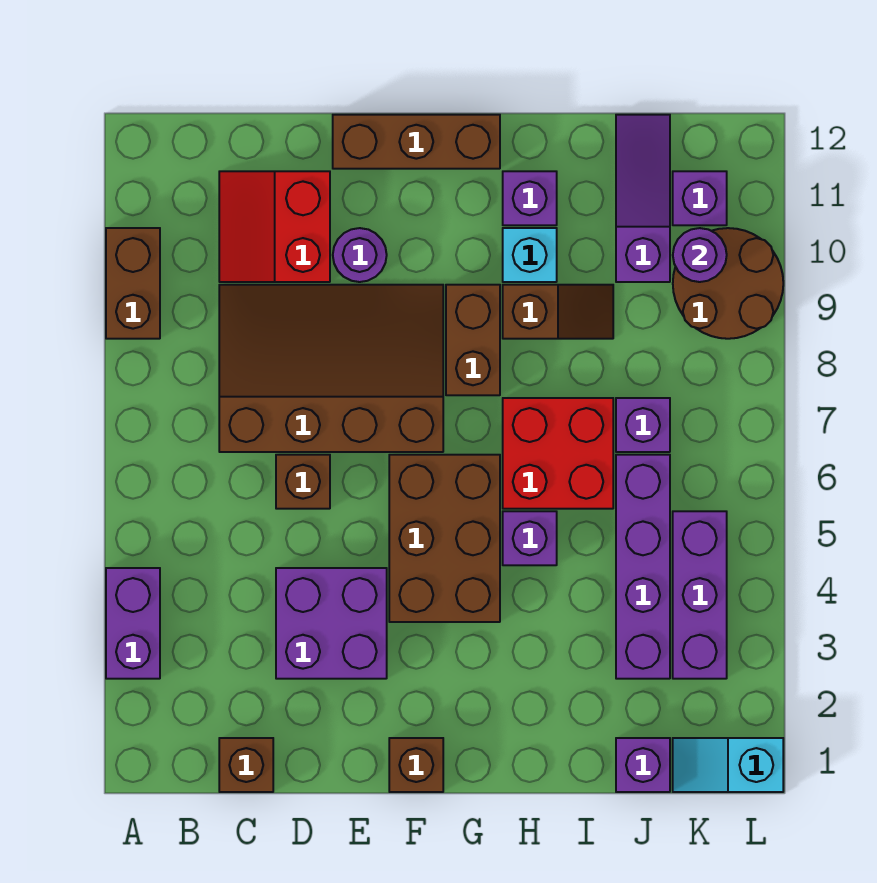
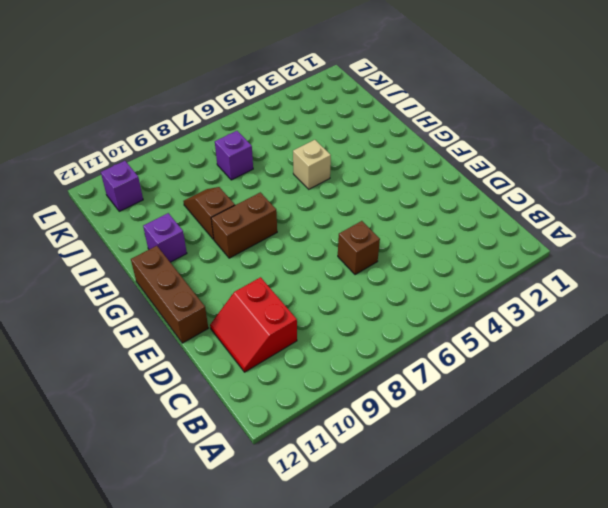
red slope C10:D11 level 1 top 10 -> red slope C10:D11 level 1 top D
tan brick H5 level 1 -> purple brick H5 level 1
none -> purple brick A3:A4 level 1
none -> brown brick A9:A10 level 1
none -> brown brick C1 level 1

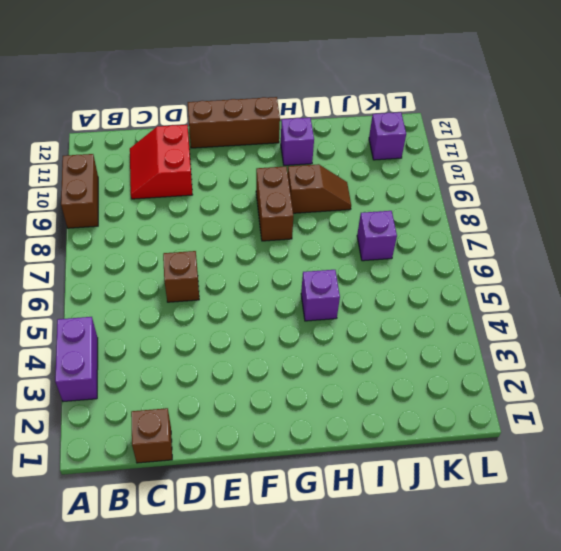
none -> brown slope C7:F9 level 1 top 7
none -> purple brick D3:E4 level 1
none -> purple round brick E10 level 1

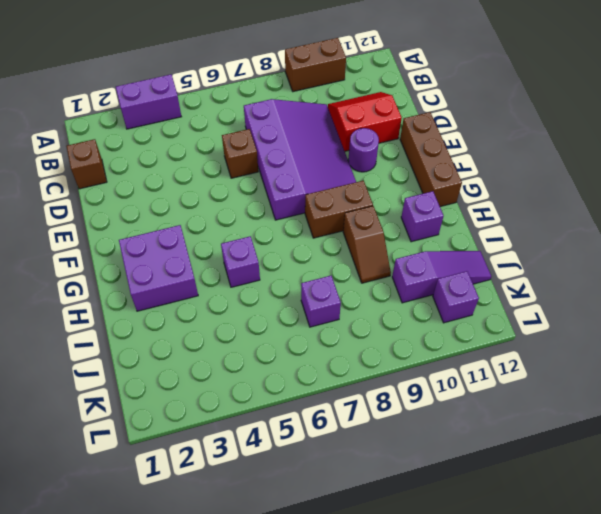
purple slope C7:F9 level 1 top 7 -> brown slope C7:F9 level 1 top 7
purple brick G2:H3 level 1 -> purple brick D3:E4 level 1
none -> brown brick F1 level 1
none -> brown brick F4:G6 level 1
none -> red brick H6:I7 level 1

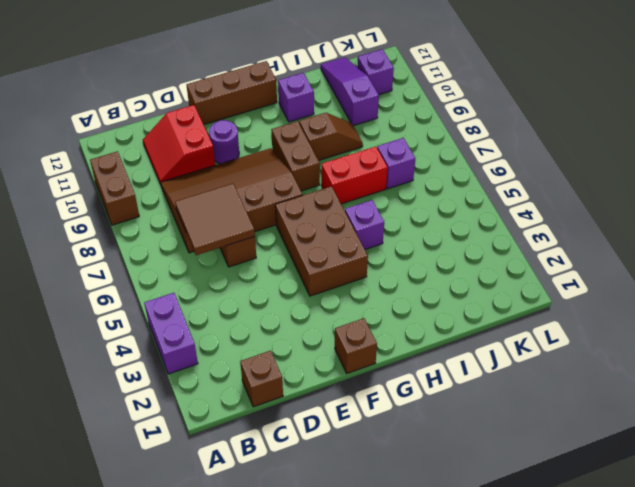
brown tile C6:D7 level 2 -> none
red brick H7:I7 level 1 -> red brick H6:I7 level 1
none -> purple brick D3:E4 level 1
none -> cyan brick H10 level 1
none -> purple brick J1 level 1

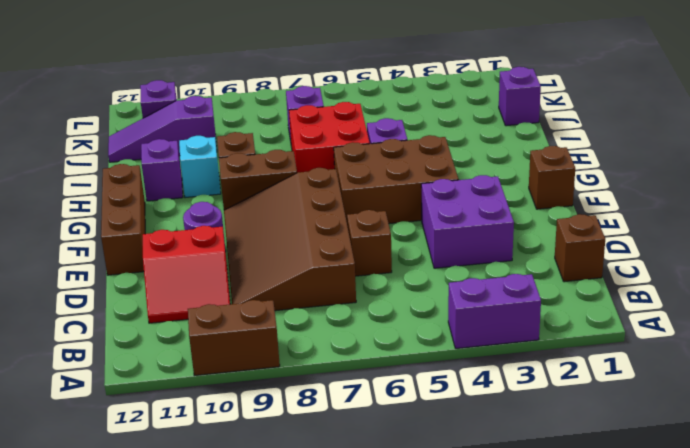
none -> purple brick J3:J6 level 1
none -> cyan slope K1:L1 level 1 top L
none -> purple brick K3:K5 level 1

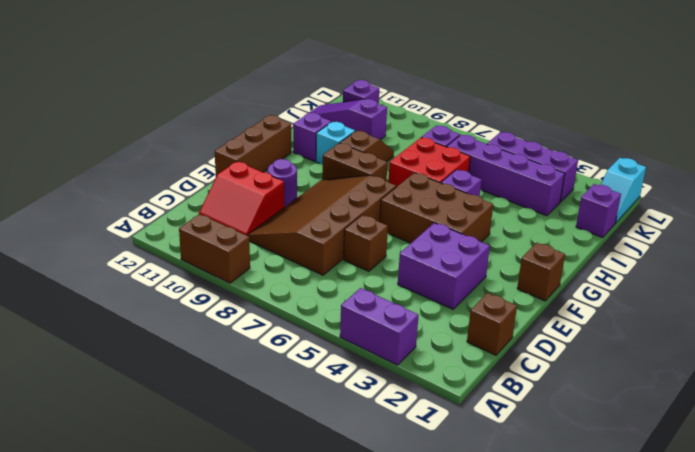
none -> brown round brick K9:L10 level 1
none -> purple round brick K10 level 2

